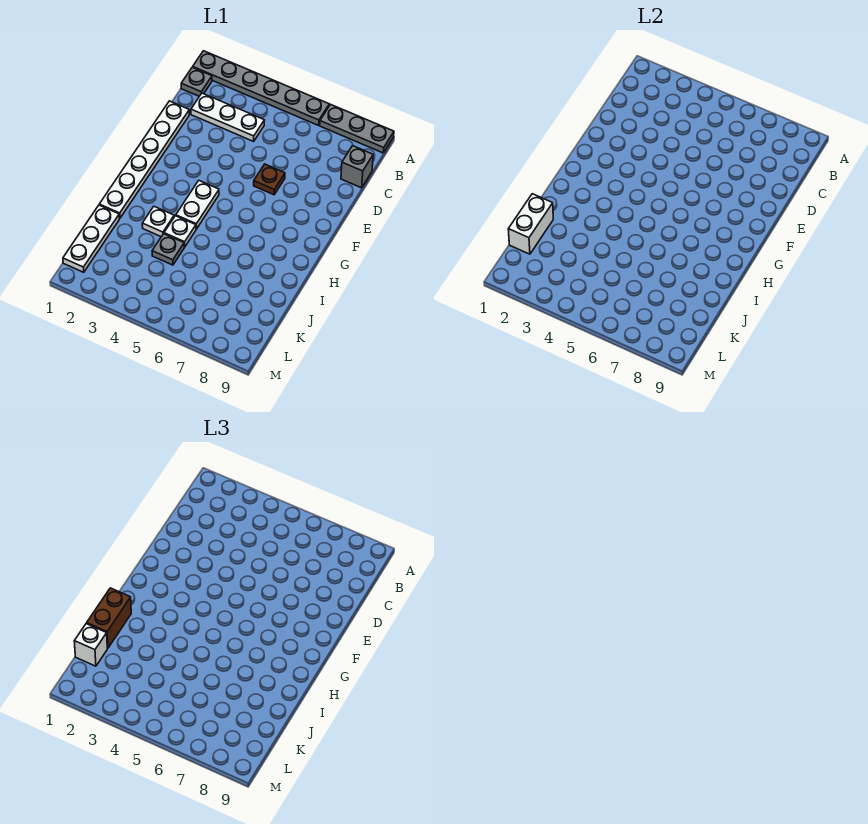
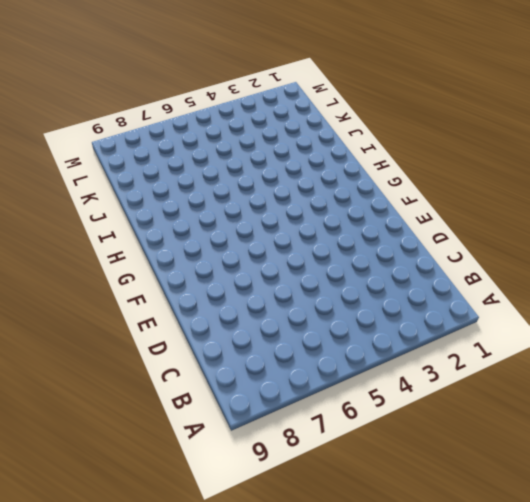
none -> grey plate A1:A6 level 1
none -> grey plate A7:A9 level 1
none -> grey plate B1 level 1

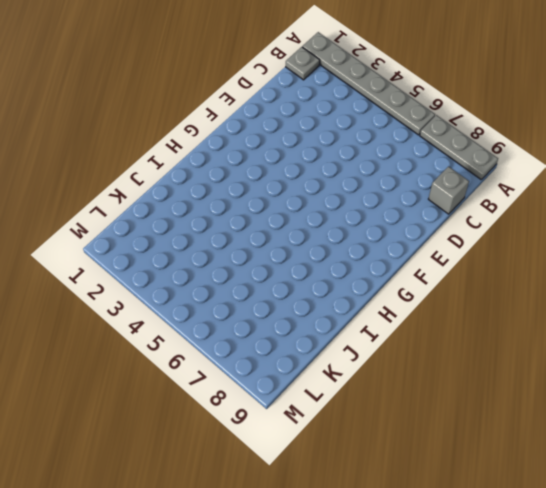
none -> white plate C2:C4 level 1
none -> white plate D1:I1 level 1
none -> brown plate E6 level 1

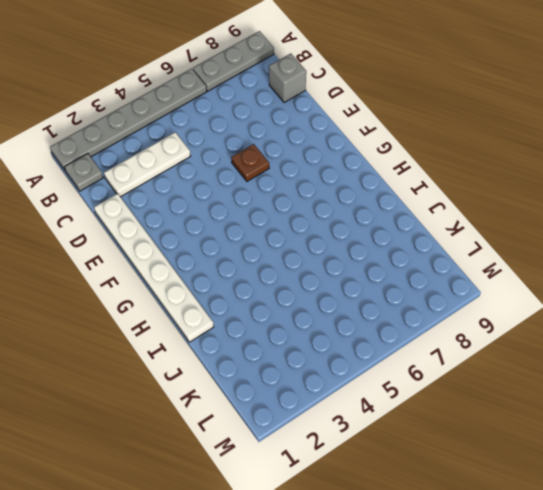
none -> white plate G4:H4 level 1
none -> white plate I3 level 1
none -> white plate I4 level 1

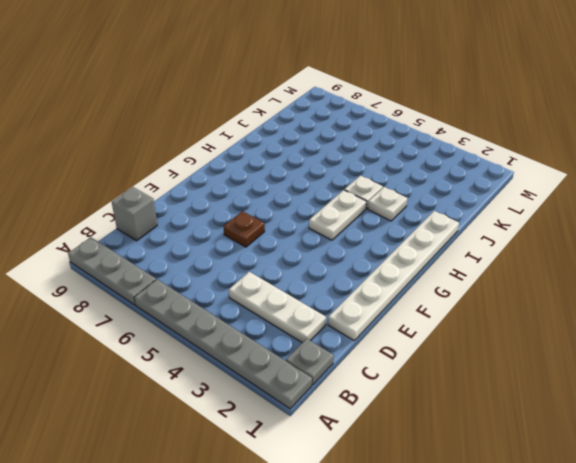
none -> white plate J1:L1 level 1
none -> grey plate J4 level 1
none -> white brick J1:K1 level 2

